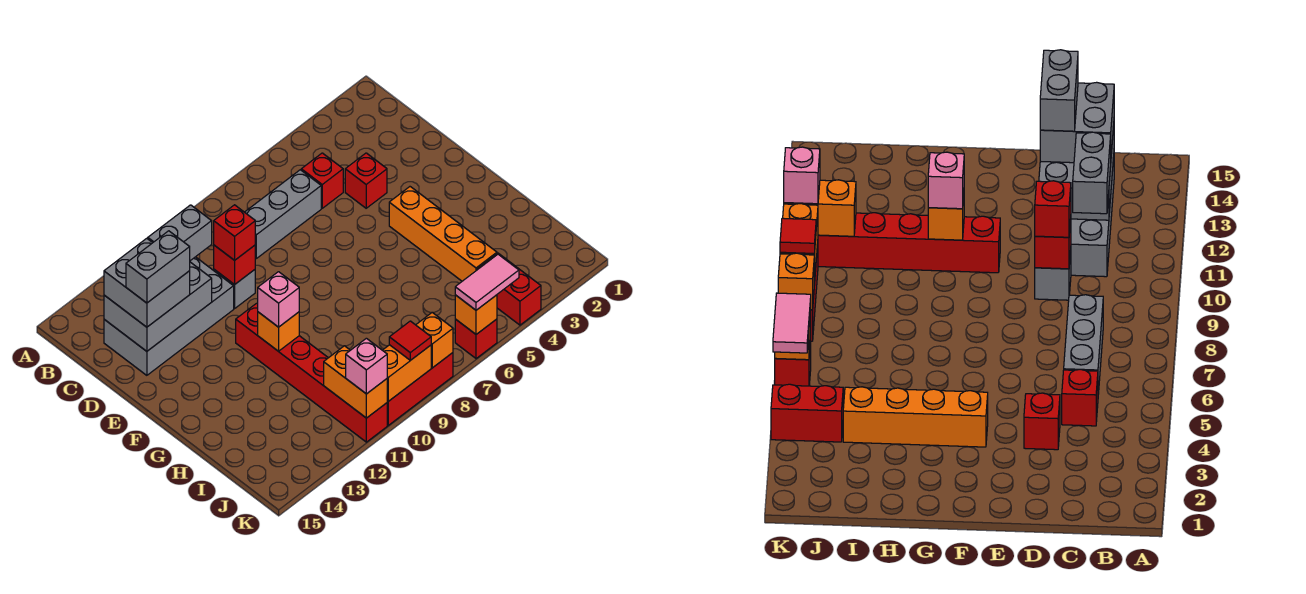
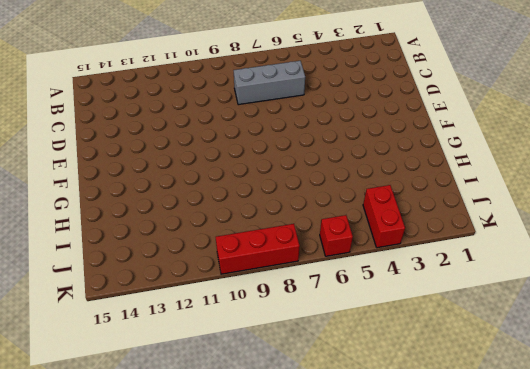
none -> red brick C5 level 1
none -> grey brick C11:D14 level 1
none -> red brick D4 level 1

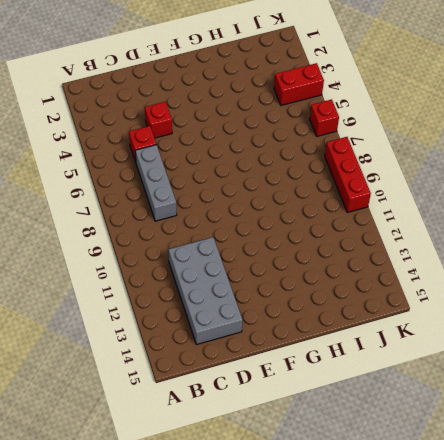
none -> grey brick D10 level 1
none -> orange brick F4:I4 level 1
none -> red brick F11:K11 level 1

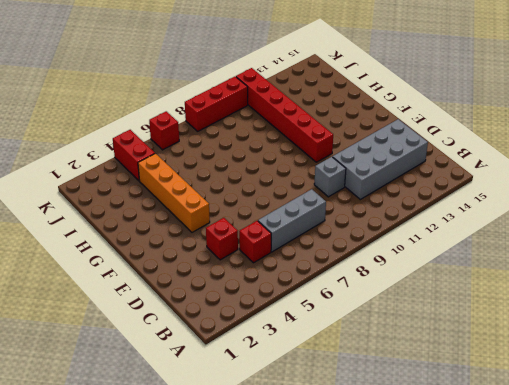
none -> grey brick C12:D14 level 2
none -> red brick D10 level 2
none -> orange brick G11 level 2

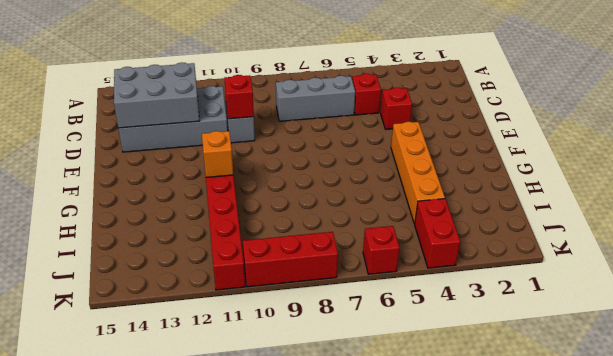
none -> orange brick J11:K11 level 2
none -> orange brick K6 level 2
none -> orange brick K8 level 2

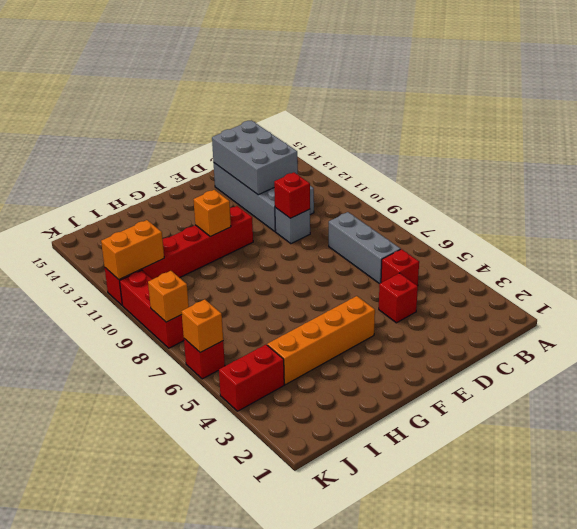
none -> orange brick K9:K10 level 2
none -> grey brick C11:C12 level 3
none -> grey brick C13:D14 level 3

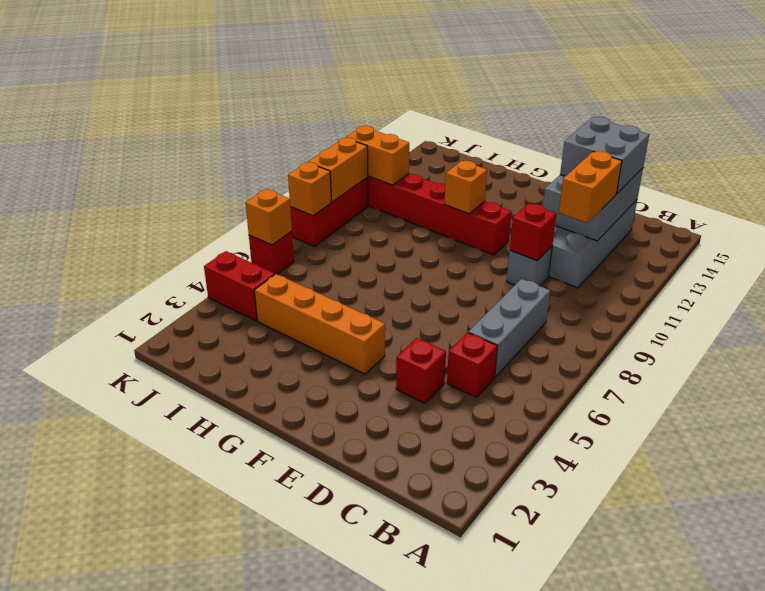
orange brick C11:C12 level 3 -> grey brick C11:C12 level 3
none -> red brick D10 level 3
none -> pink brick G11 level 3
none -> pink tile K5:K6 level 3

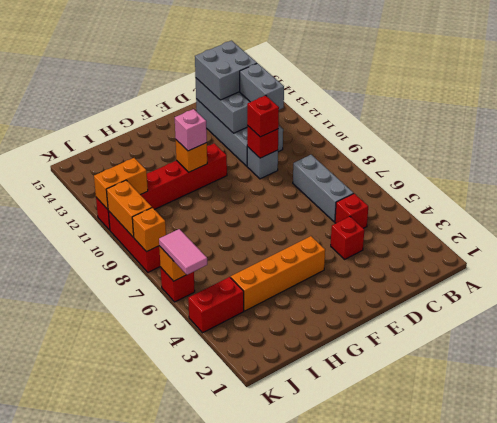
none -> red tile K9 level 3
none -> pink brick K11 level 3
none -> grey brick D13:D14 level 4

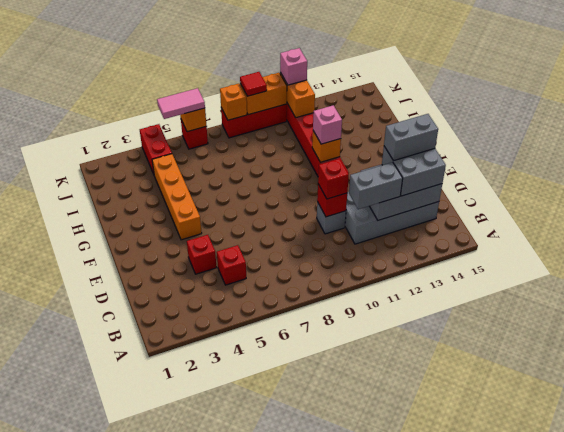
none -> grey brick C6:C8 level 1

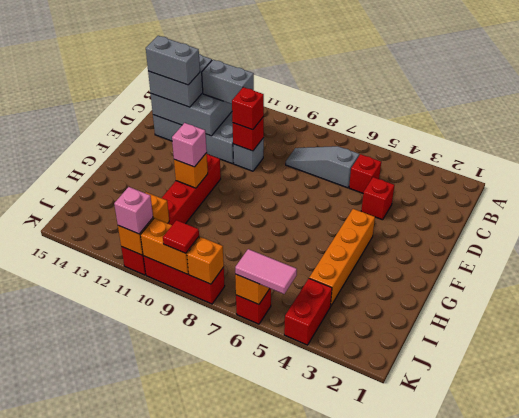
grey slope C6:C8 level 1 top 6 -> grey brick C6:C8 level 1

